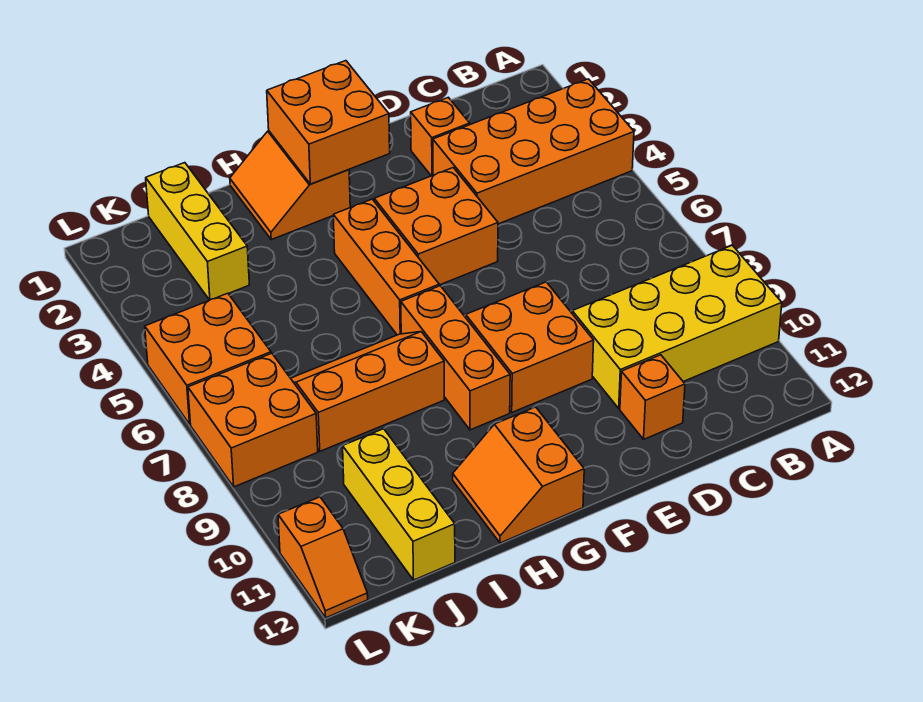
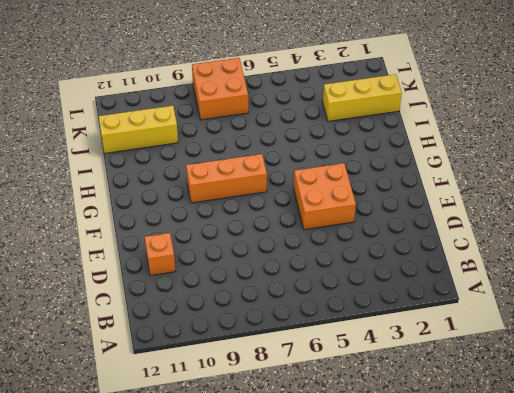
none -> orange brick A3:D4 level 1
none -> yellow brick A9:D10 level 1
none -> orange brick D2 level 1

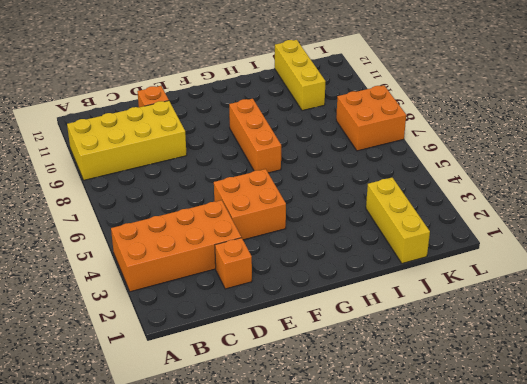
none -> orange brick E8:F9 level 1
none -> orange slope G1:H2 level 1 top G
none -> orange brick G4:G6 level 1

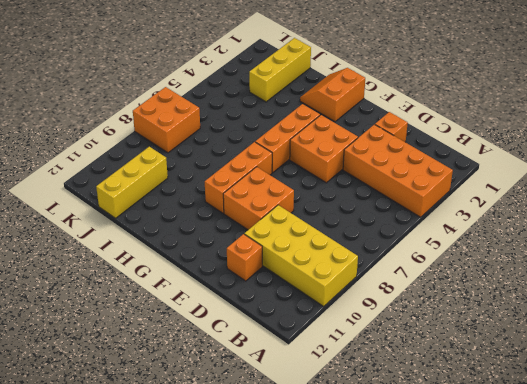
none -> orange slope G11:H12 level 1 top G
none -> orange slope H7:J8 level 1 top 8
none -> orange brick K5:L6 level 1

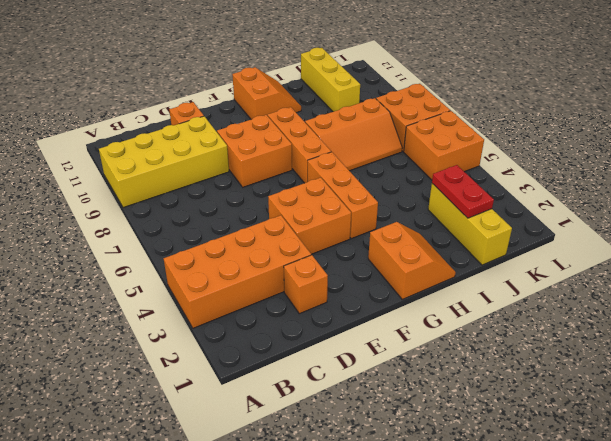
red plate J2:J3 level 2 -> none
none -> orange slope L11:L12 level 1 top 11
none -> orange brick F1:G2 level 2

